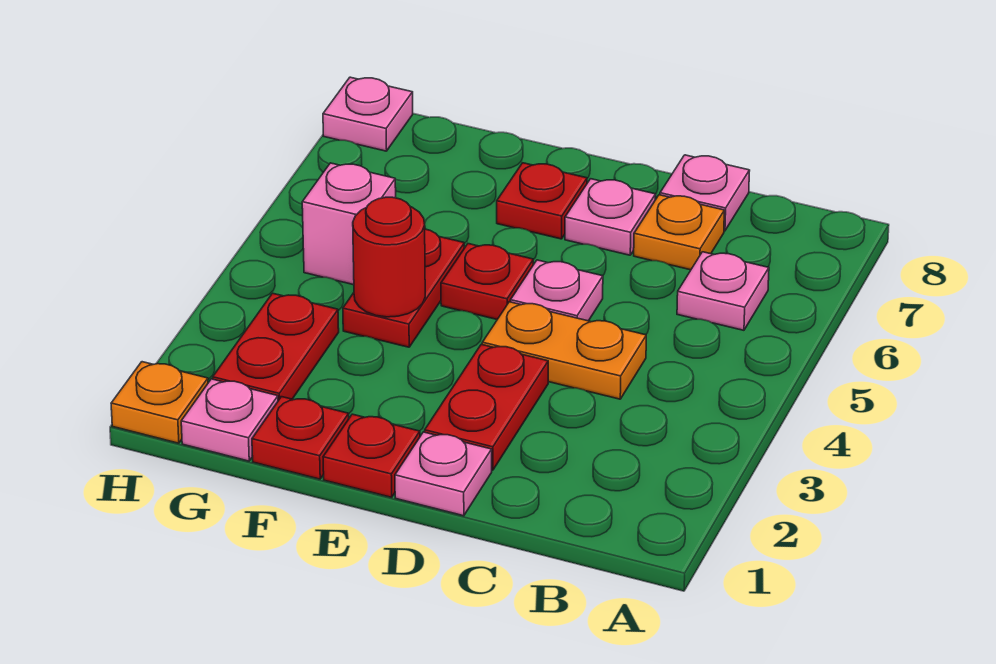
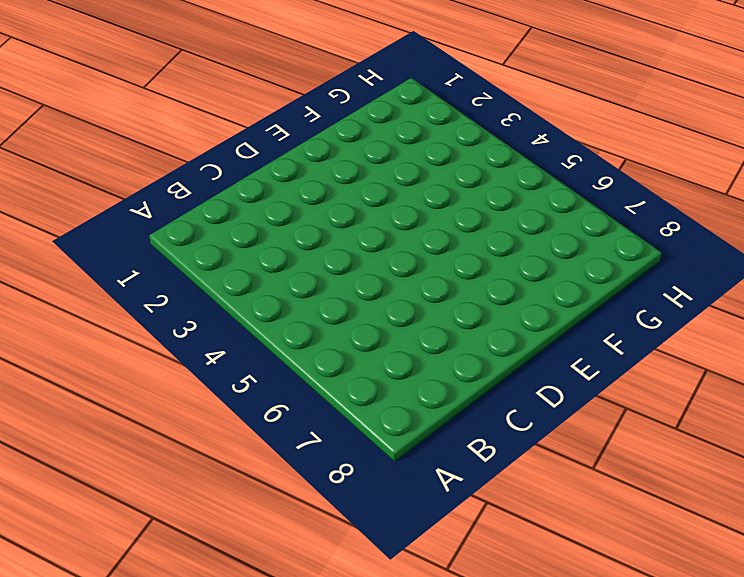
none -> pink plate B6 level 1
none -> orange plate C4:D4 level 1
none -> orange plate C7 level 1

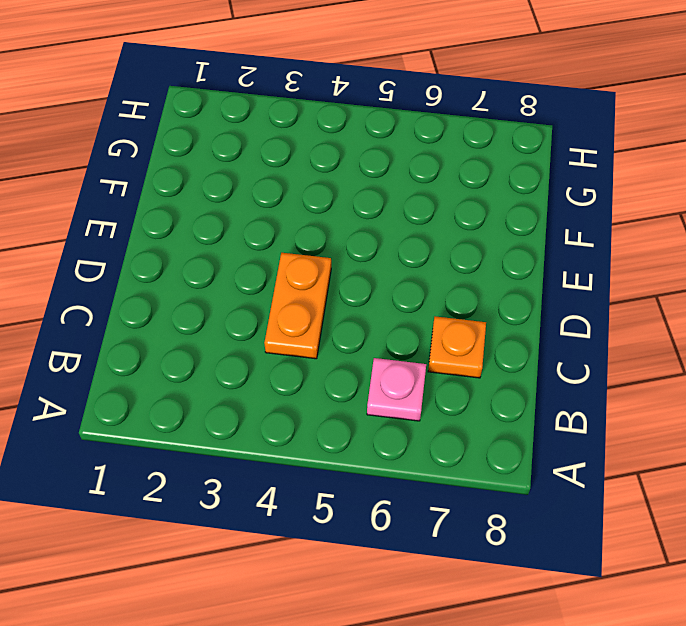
none -> pink plate C8 level 1
none -> pink plate D1 level 1
none -> red plate D2:D3 level 1

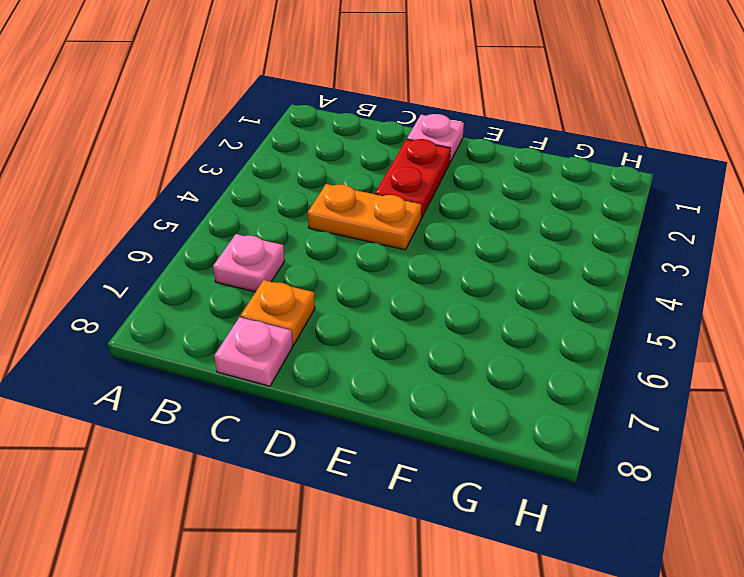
none -> pink plate D5 level 1
none -> pink plate D7 level 1
none -> red plate E1 level 1

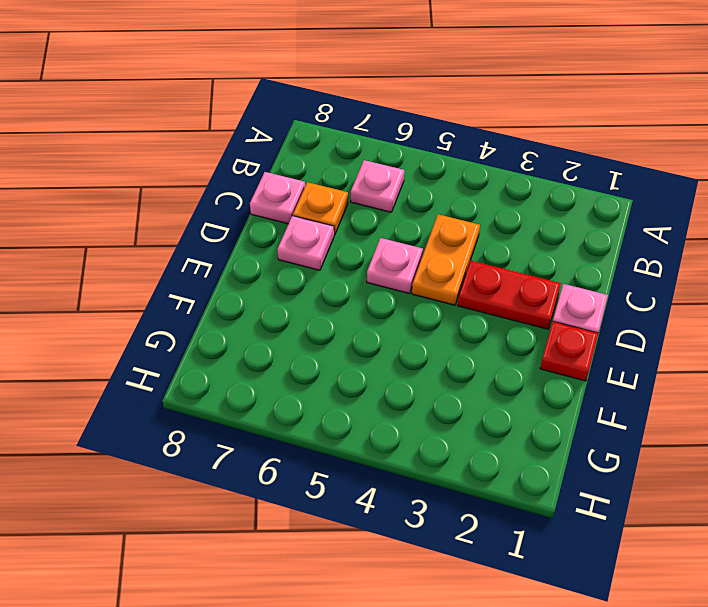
none -> red plate E5 level 1
none -> red plate E7 level 1
none -> red plate F1 level 1

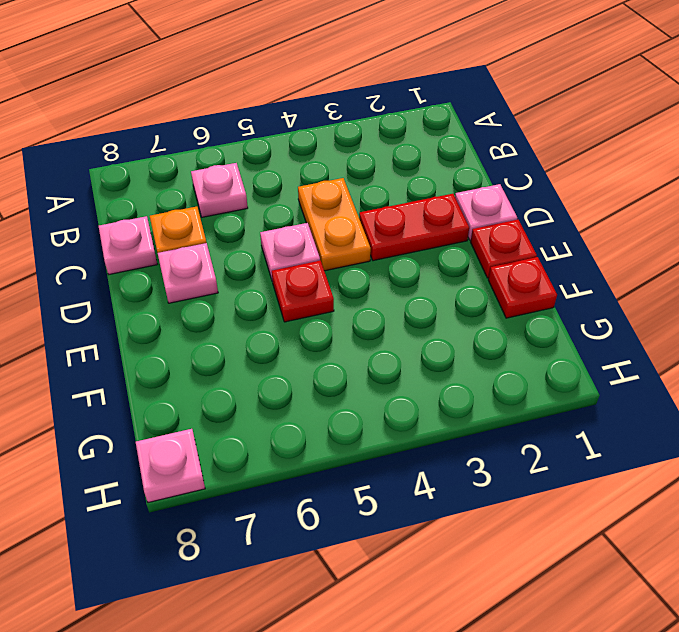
none -> red plate E7 level 1
none -> red plate F4:F5 level 1
none -> pink plate G1 level 1

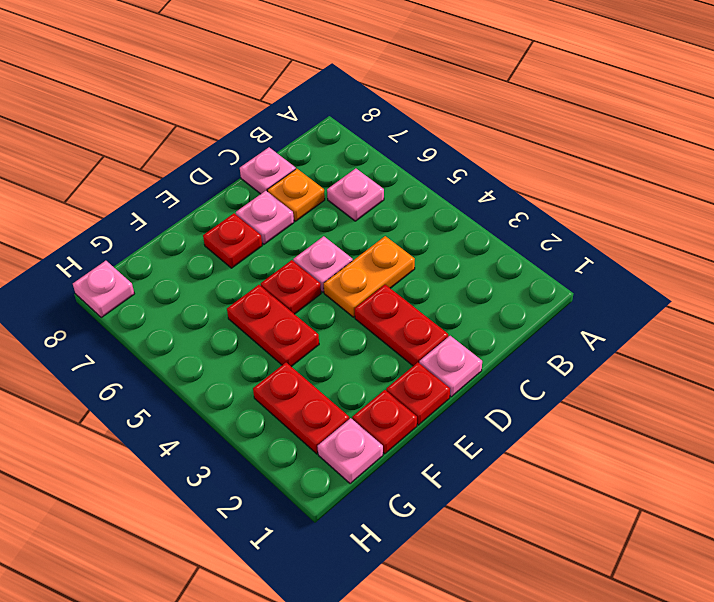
none -> pink brick G5 level 1
none -> orange plate H1 level 1
none -> red round brick F4 level 2

